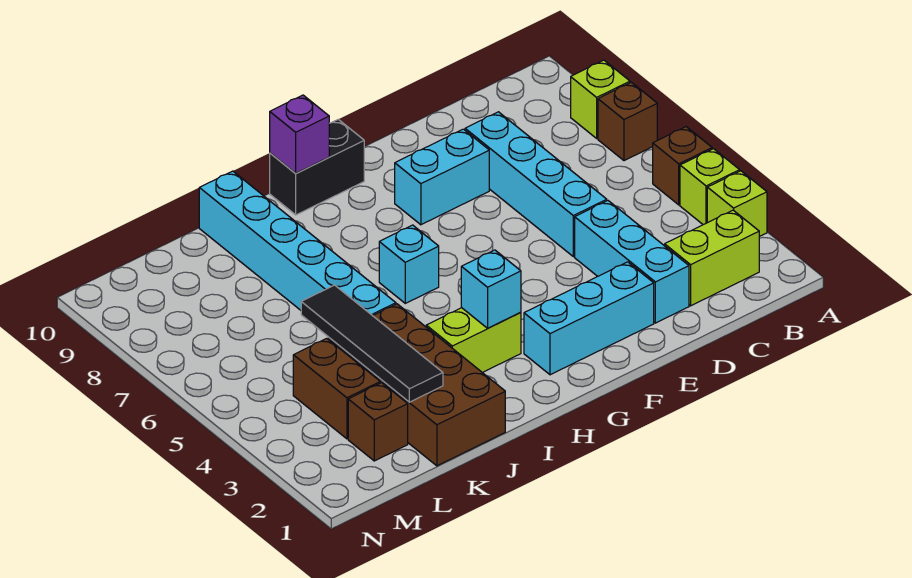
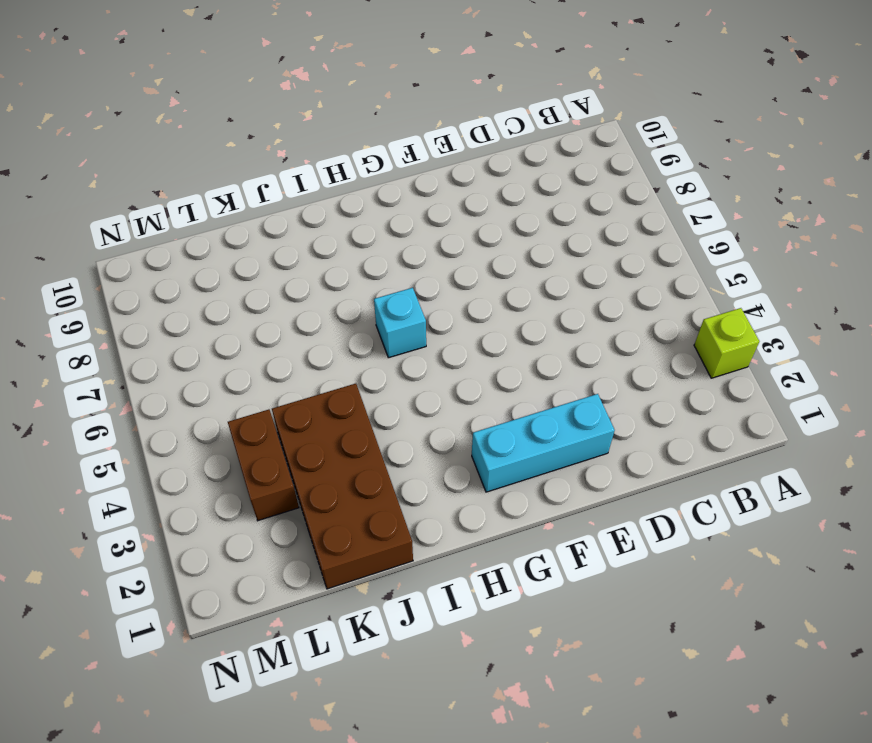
none -> lime brick A4 level 1
none -> brown brick A5 level 1
none -> brown brick A7 level 1

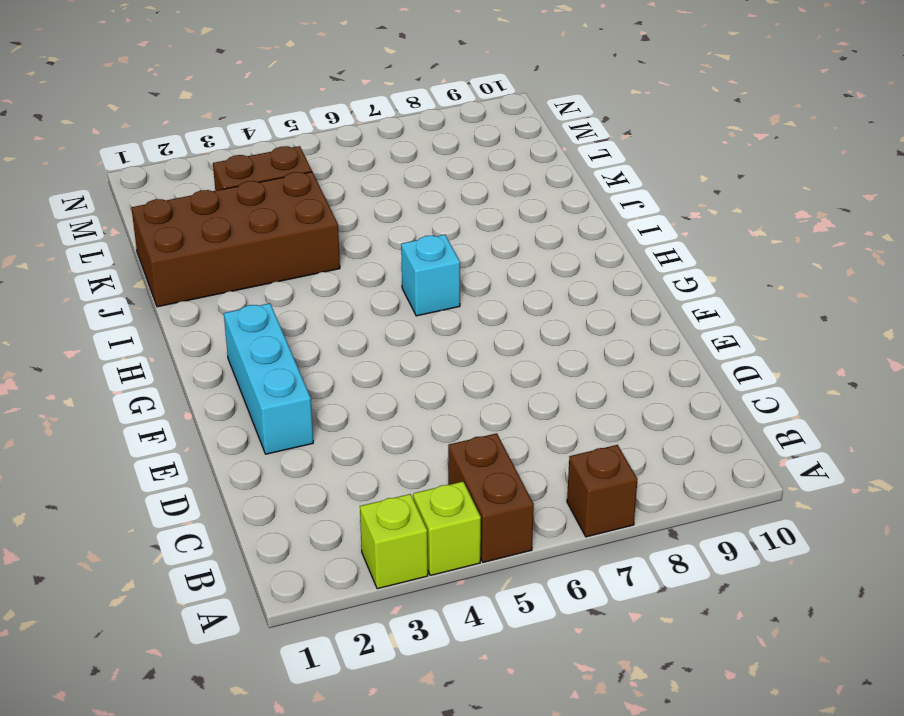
brown brick A5:B5 level 1 -> brown brick A5 level 1
none -> lime brick A8 level 1
none -> lime brick B2:C2 level 1
none -> cyan brick D2:D4 level 1

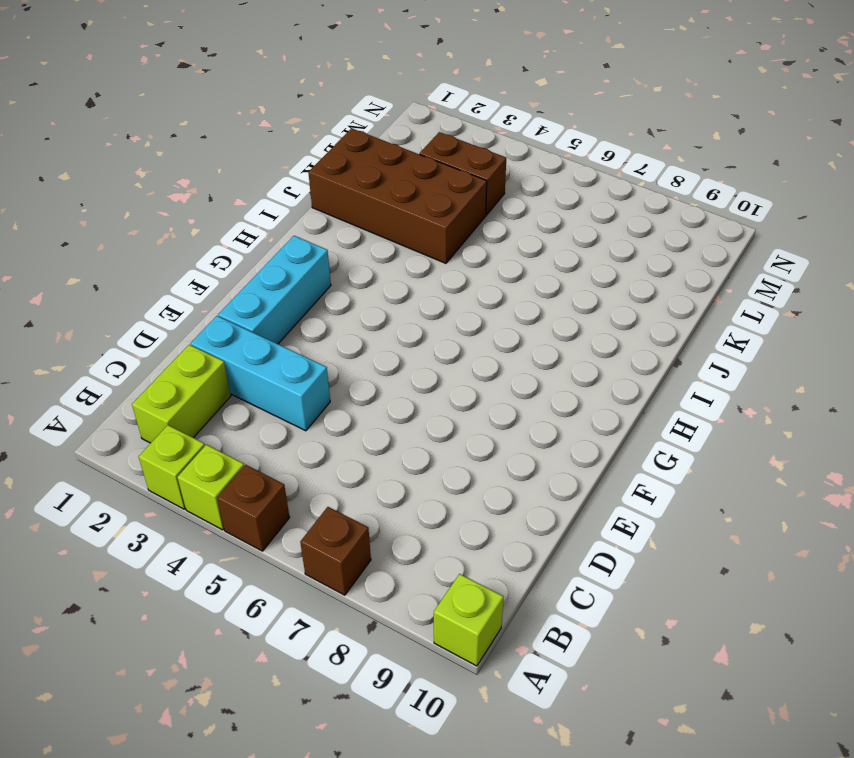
lime brick A10 level 1 -> lime brick A8 level 1
none -> cyan brick D5:D8 level 1
none -> cyan brick E8:F8 level 1
none -> black brick G10:H10 level 1

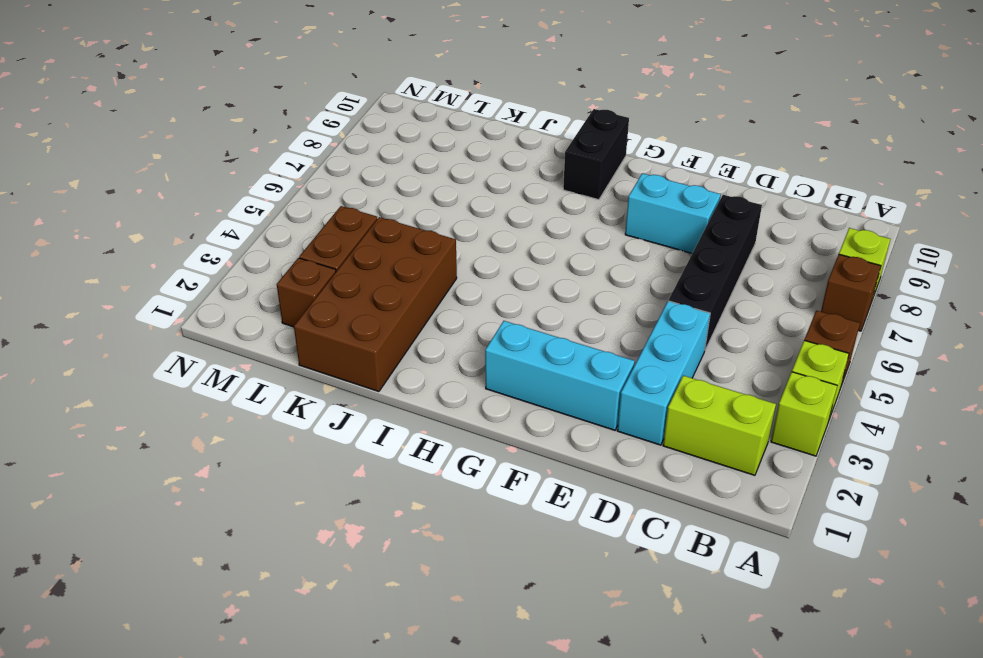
black brick D5:D8 level 1 -> cyan brick D5:D8 level 1
black brick H9:H10 level 1 -> black brick G10:H10 level 1
none -> lime brick H3:I3 level 1
none -> cyan brick H6 level 1
none -> cyan brick J5:J10 level 1

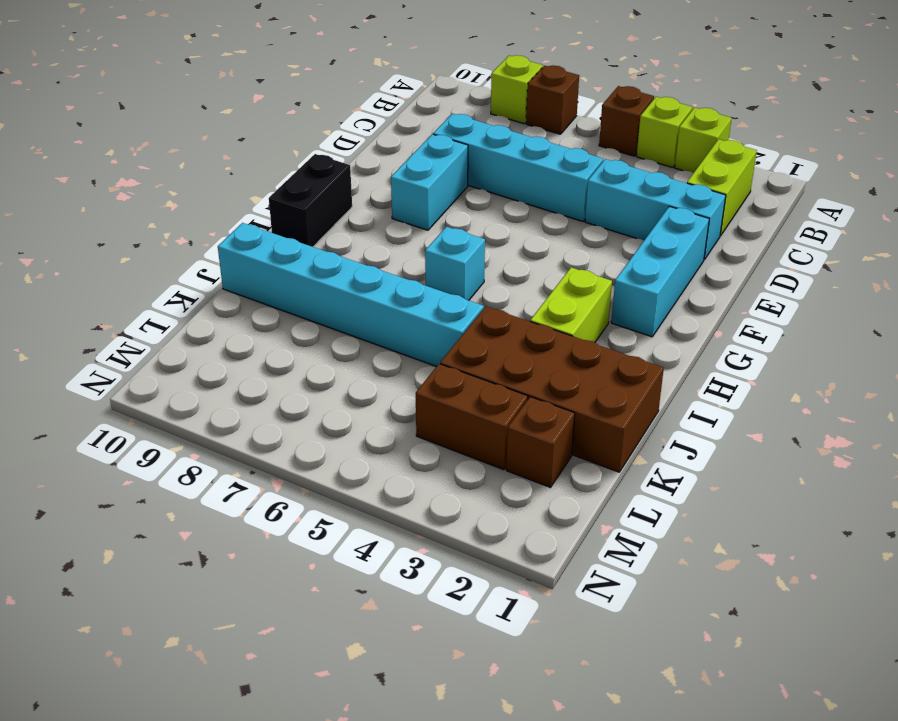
none -> cyan brick H3 level 2
none -> purple brick H10 level 2
none -> black tile K2:K5 level 2

